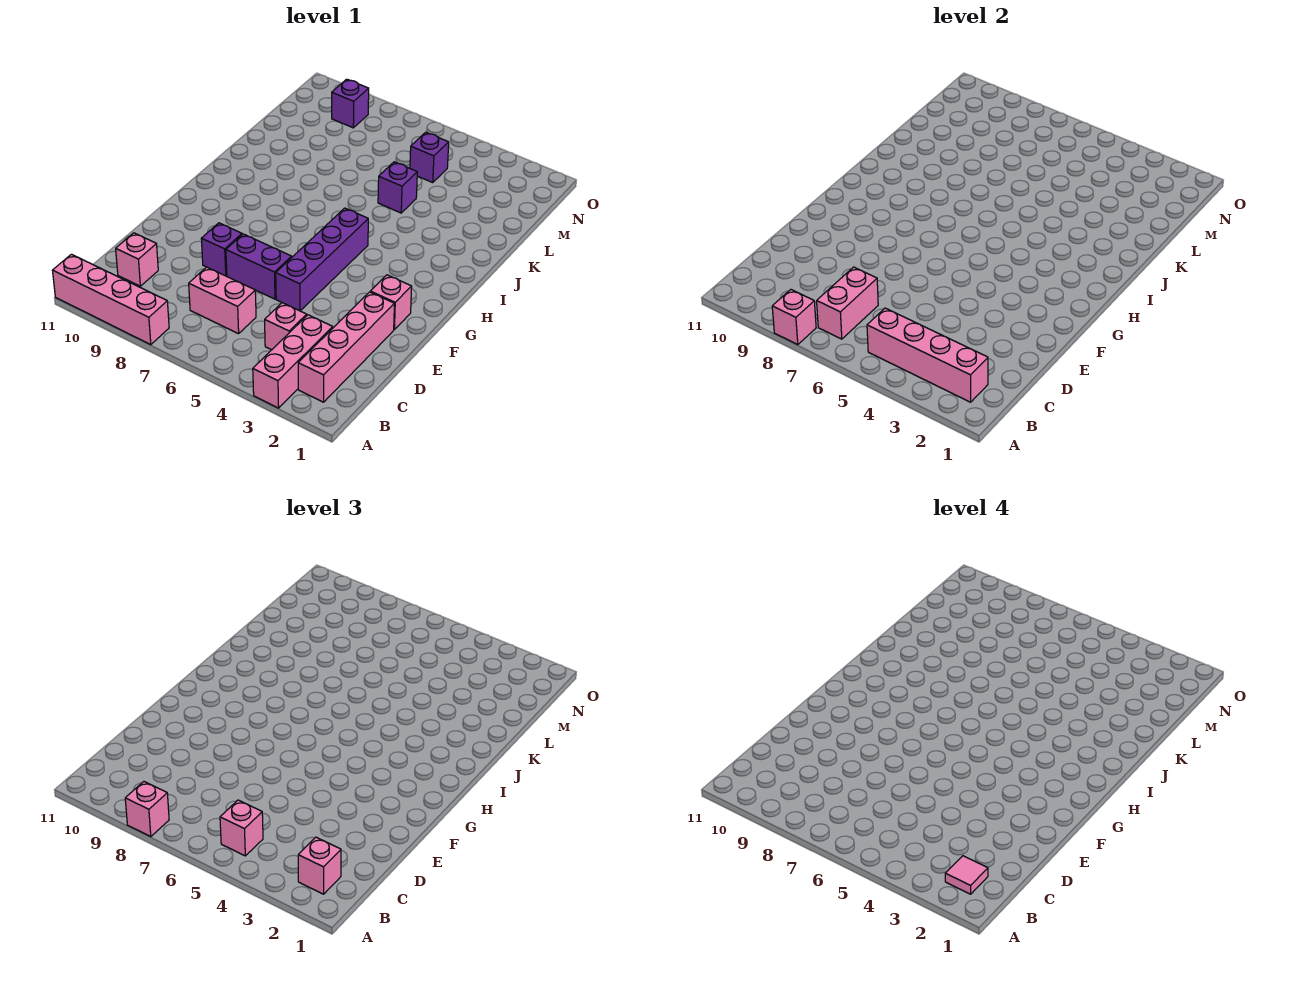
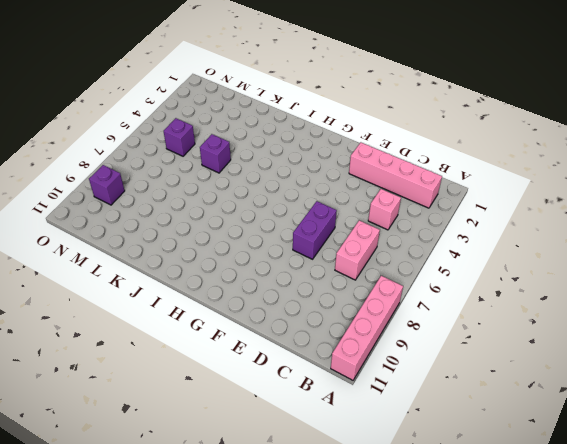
none -> pink brick A3:C3 level 1
none -> pink brick C10 level 1
none -> purple brick E5:H5 level 1

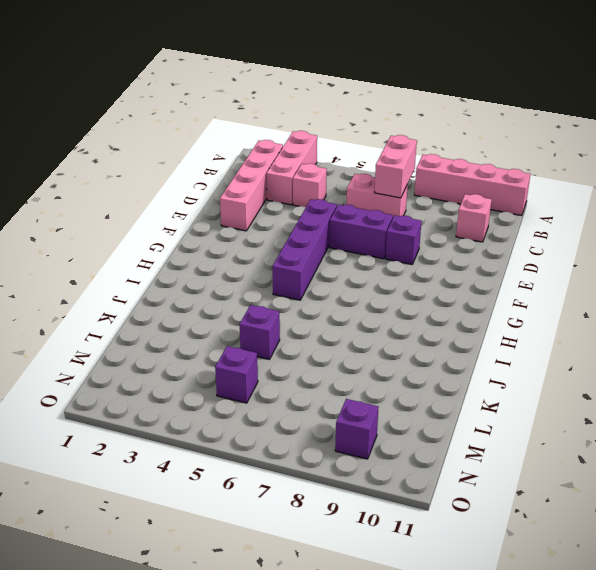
none -> pink brick F2 level 1
none -> pink brick A8 level 2
none -> pink brick B2:B5 level 2

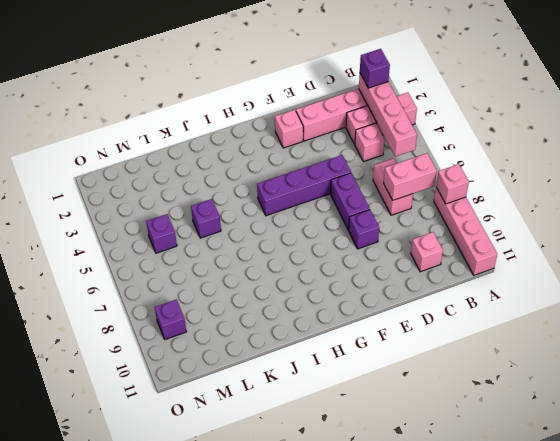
purple brick B2 level 3 -> pink brick B2 level 3
none -> pink brick A8 level 3
none -> pink brick B5 level 3
none -> pink tile B2 level 4

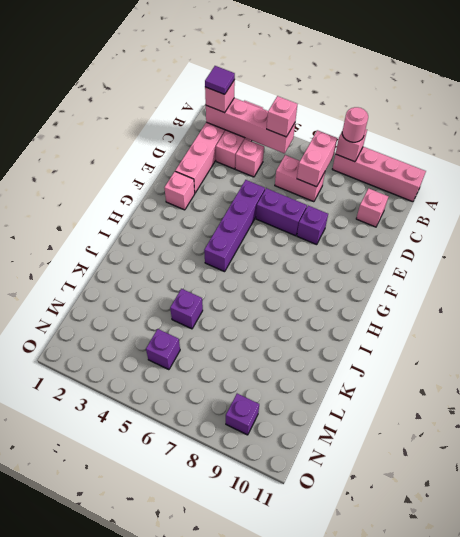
pink round brick A8 level 3 -> pink brick A8 level 3
purple tile B2 level 4 -> pink tile B2 level 4

